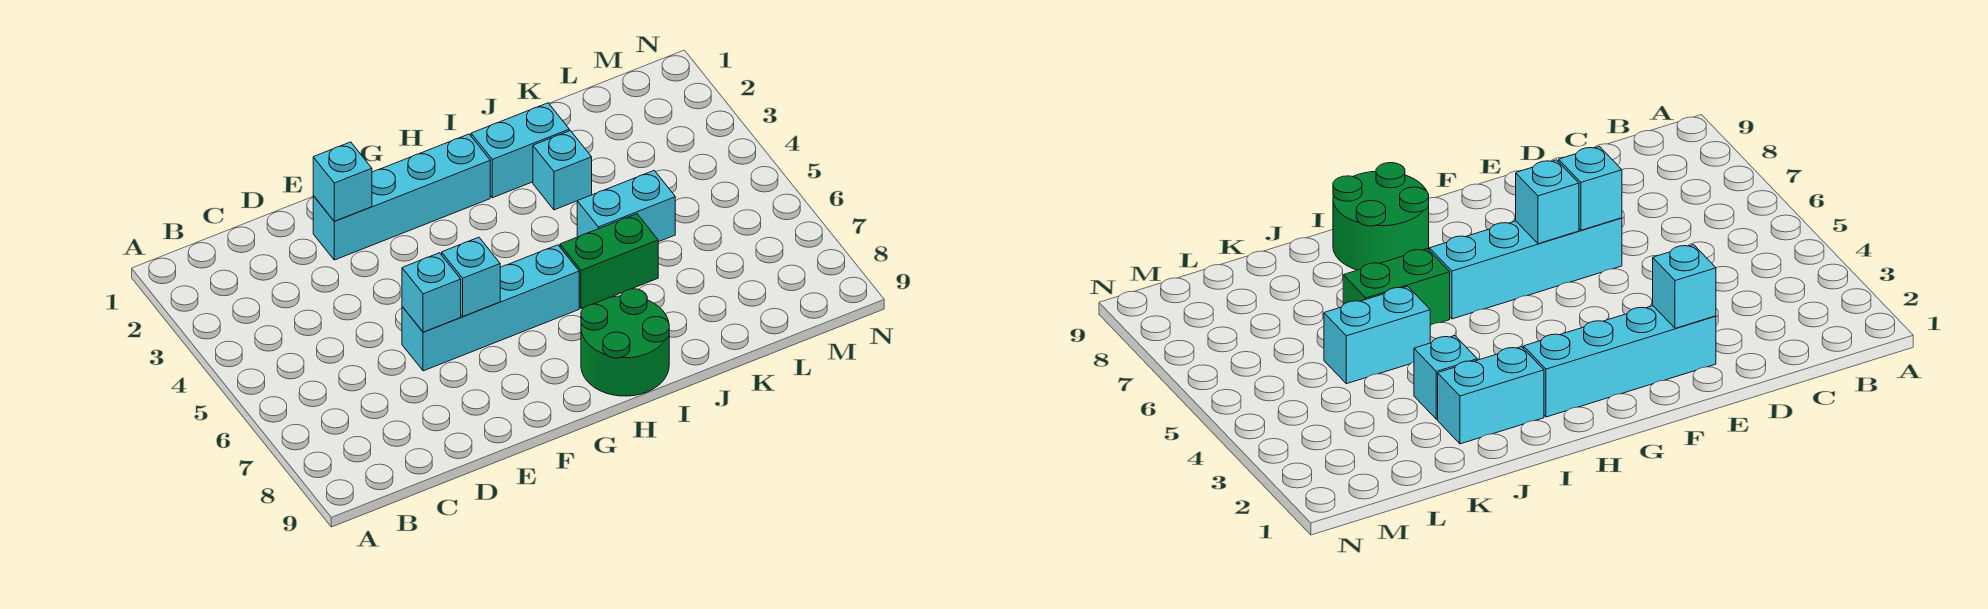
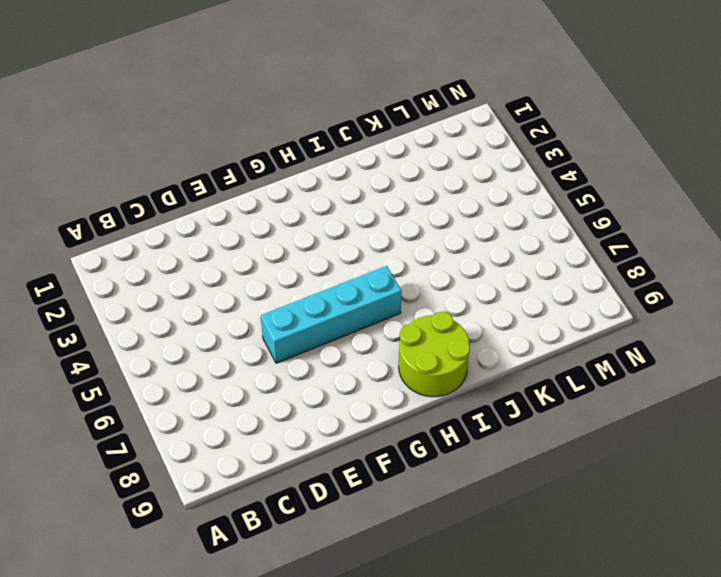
lime round brick H8:I9 level 1 -> green round brick H8:I9 level 1
none -> cyan brick E2:H2 level 1
none -> cyan brick I2:J2 level 1

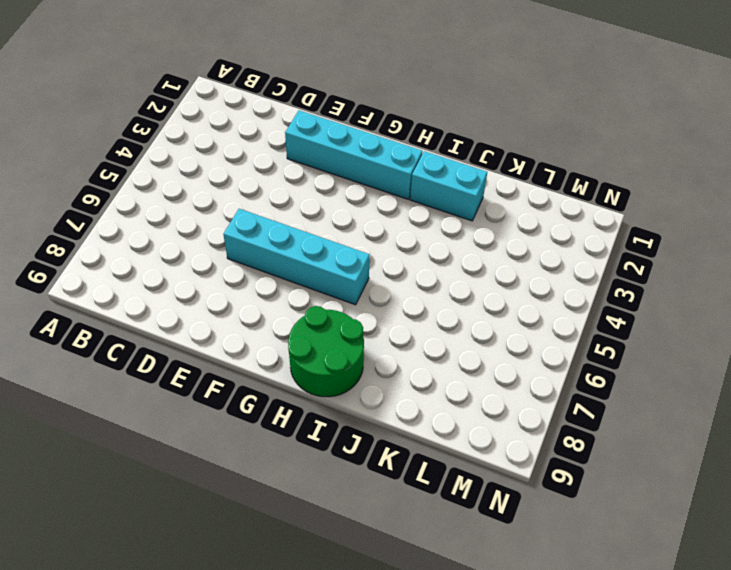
none -> green brick I6:J6 level 1
none -> cyan brick J3 level 1

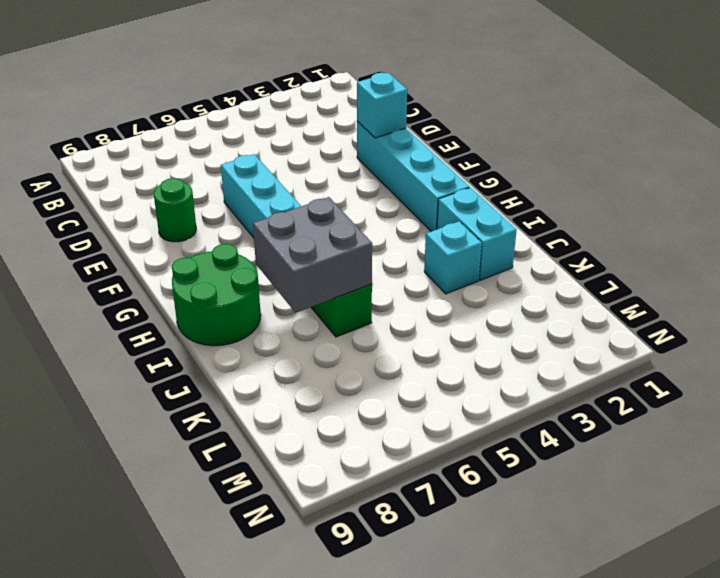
green round brick E8 level 1 -> none
grey brick I6:J7 level 2 -> none
none -> cyan brick J5:K5 level 1
none -> cyan brick E6 level 2

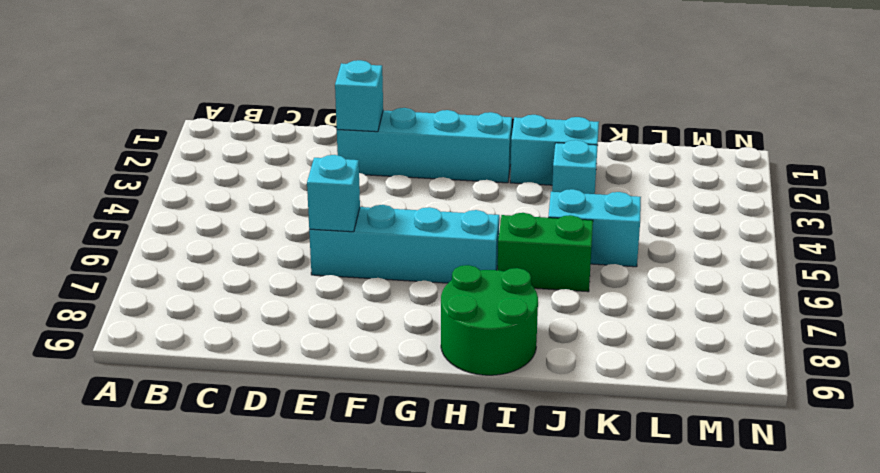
none -> cyan brick F6 level 2

